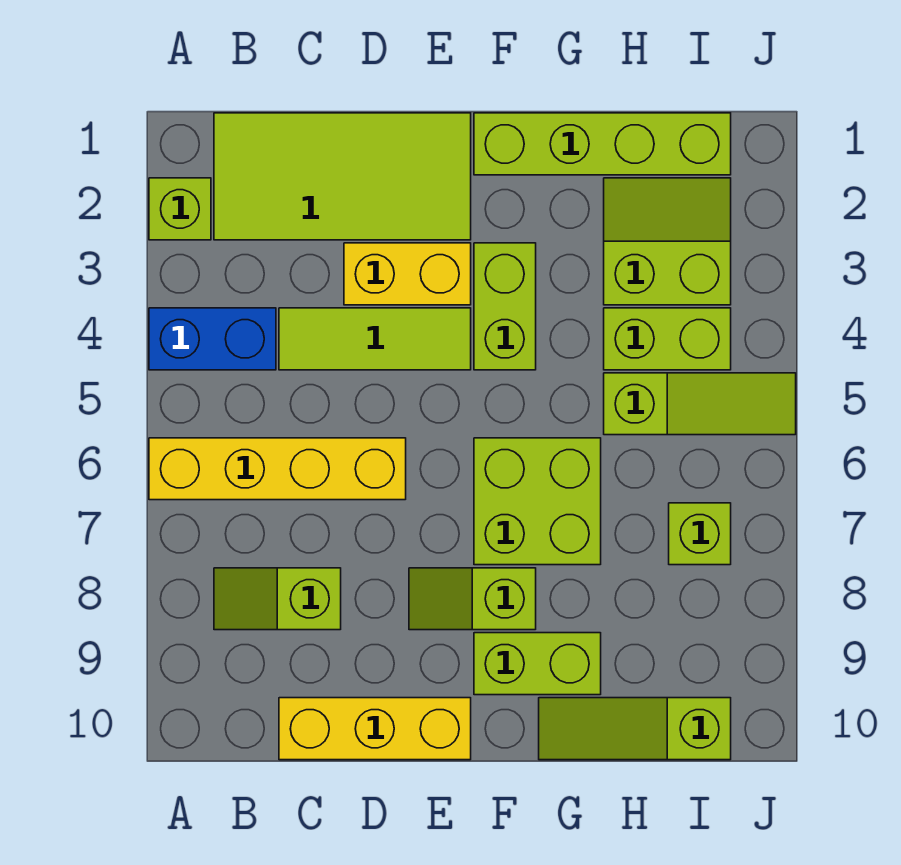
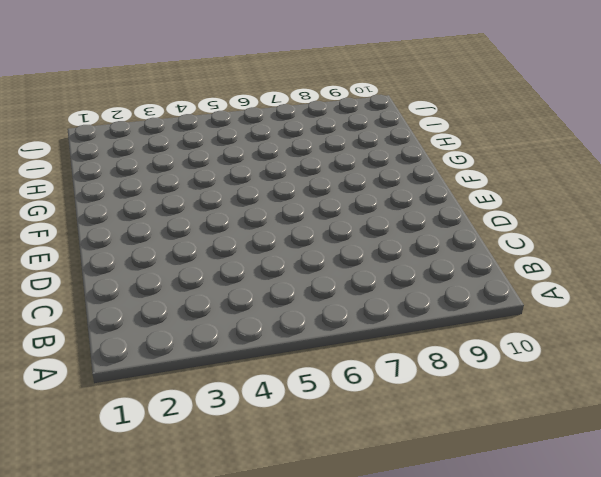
none -> lime brick A2 level 1
none -> blue brick A4:B4 level 1
none -> yellow brick A6:D6 level 1

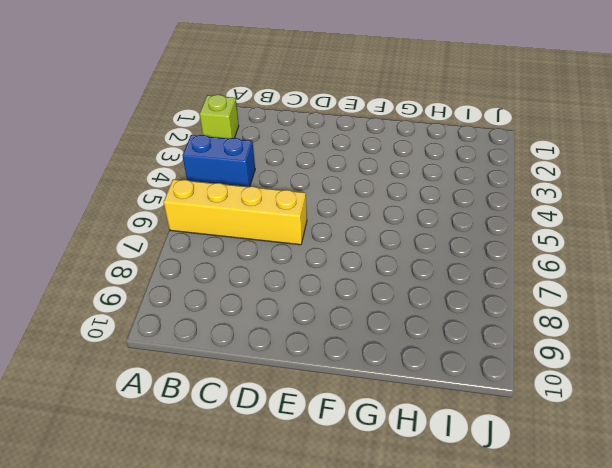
none -> lime tile B1:E2 level 1
none -> lime slope B8:C8 level 1 top C
none -> lime tile C4:E4 level 1

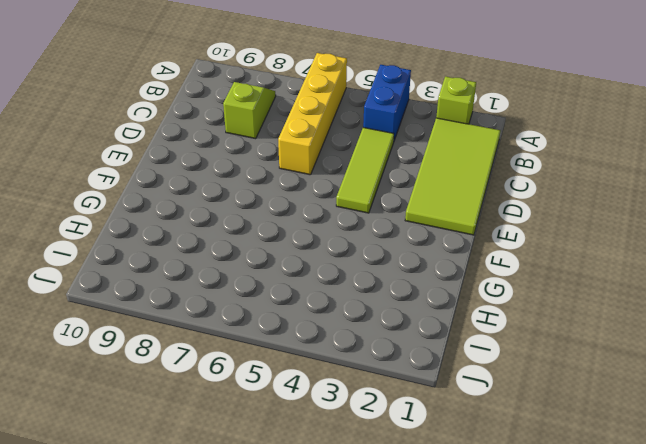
none -> yellow brick C10:E10 level 1
none -> yellow brick D3:E3 level 1
none -> lime slope E8:F8 level 1 top F

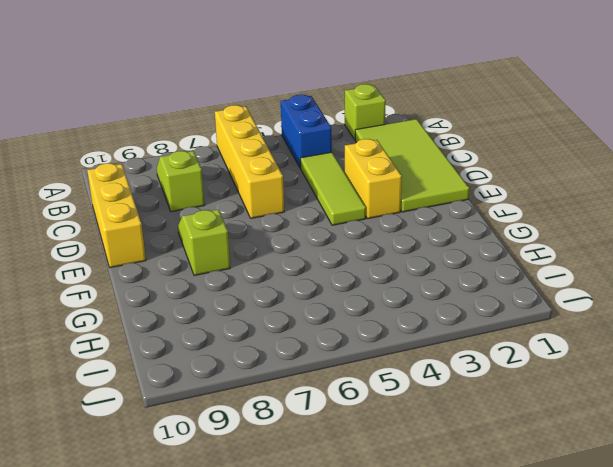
none -> lime brick F1:I1 level 1
none -> lime brick F3:F4 level 1
none -> lime brick F6:G7 level 1

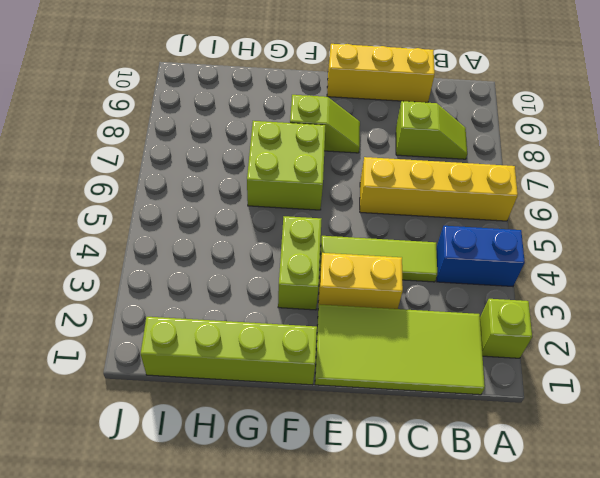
none -> lime brick F9:G9 level 1
none -> lime slope G10:I10 level 1 top I
none -> lime slope H2:I3 level 1 top 3

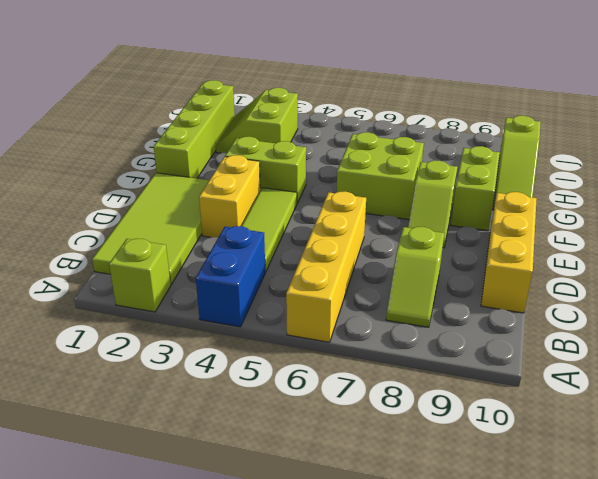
none -> lime brick H4:I4 level 1
none -> lime slope H5:J5 level 1 top H
none -> lime brick I7 level 1

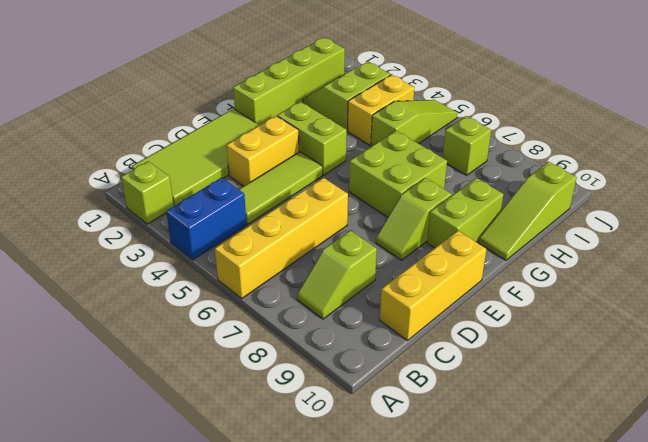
yellow brick H4:I4 level 1 -> lime brick H4:I4 level 1

